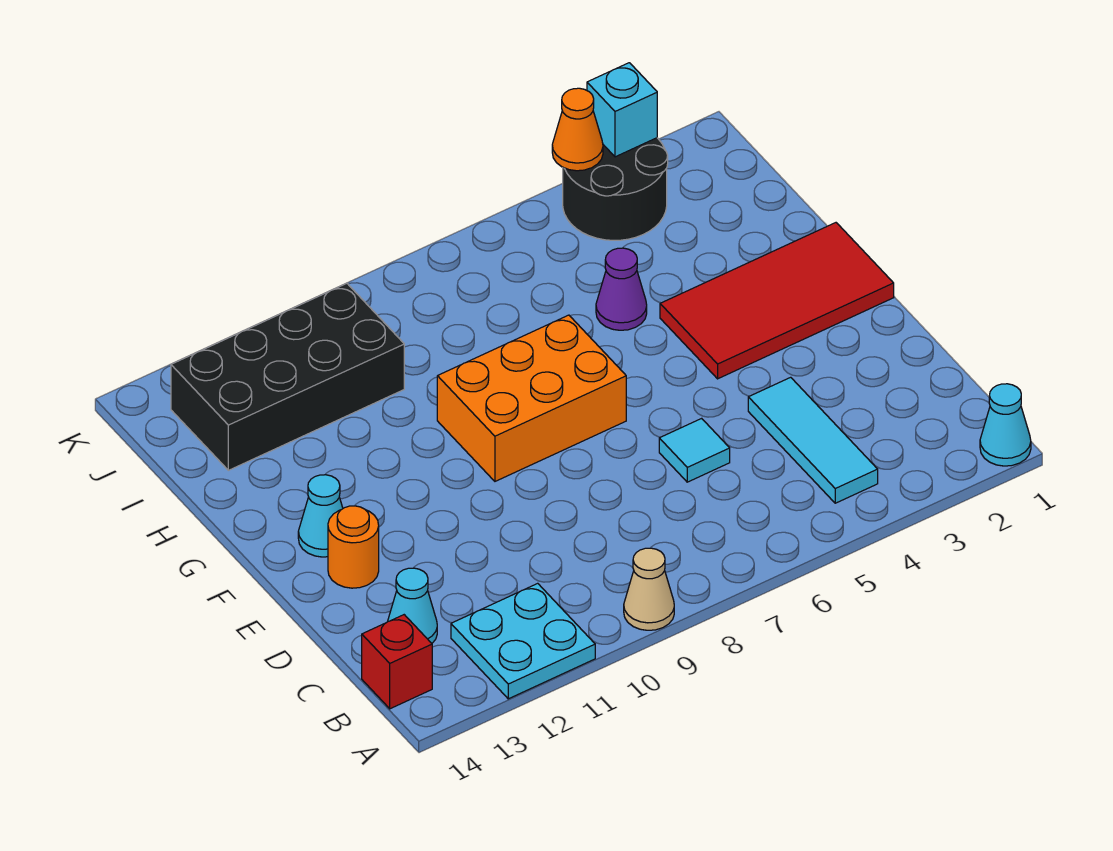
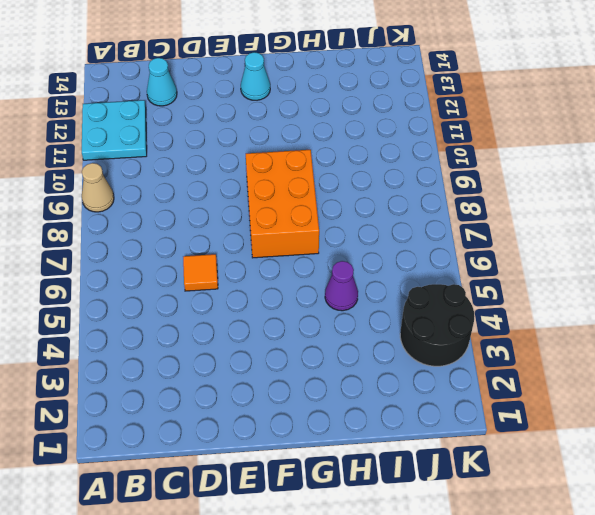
orange tile D6 level 1 -> cyan tile D6 level 1
none -> cyan cone A1 level 1
none -> cyan tile B4:D4 level 1
none -> red brick B14 level 1

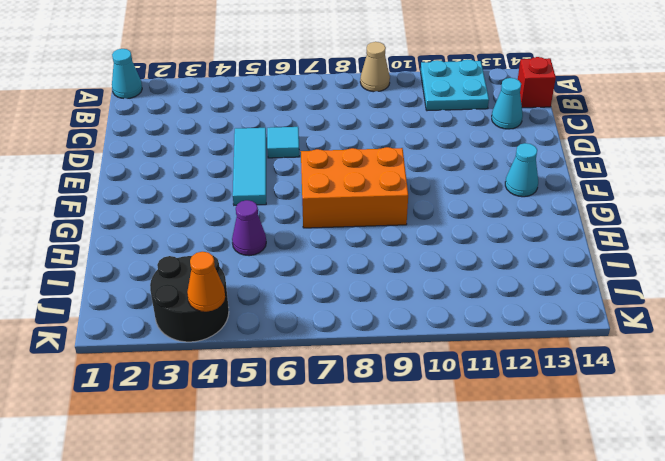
cyan tile D5:F5 level 1 -> cyan tile B4:D4 level 1
none -> orange round brick E13 level 1
none -> red tile F1:G4 level 1
none -> black brick I10:J13 level 1

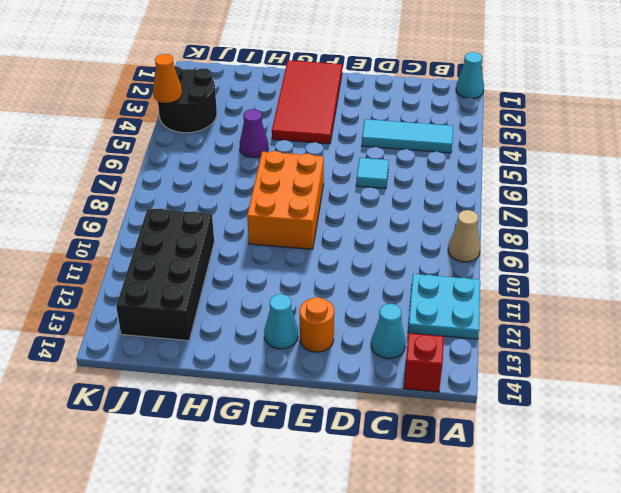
none -> cyan brick K3 level 2

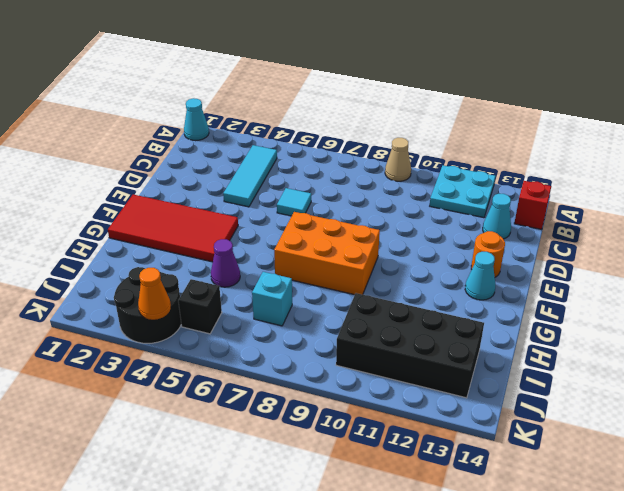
cyan brick I7 level 1 -> cyan brick K3 level 2
black brick J5 level 1 -> none

